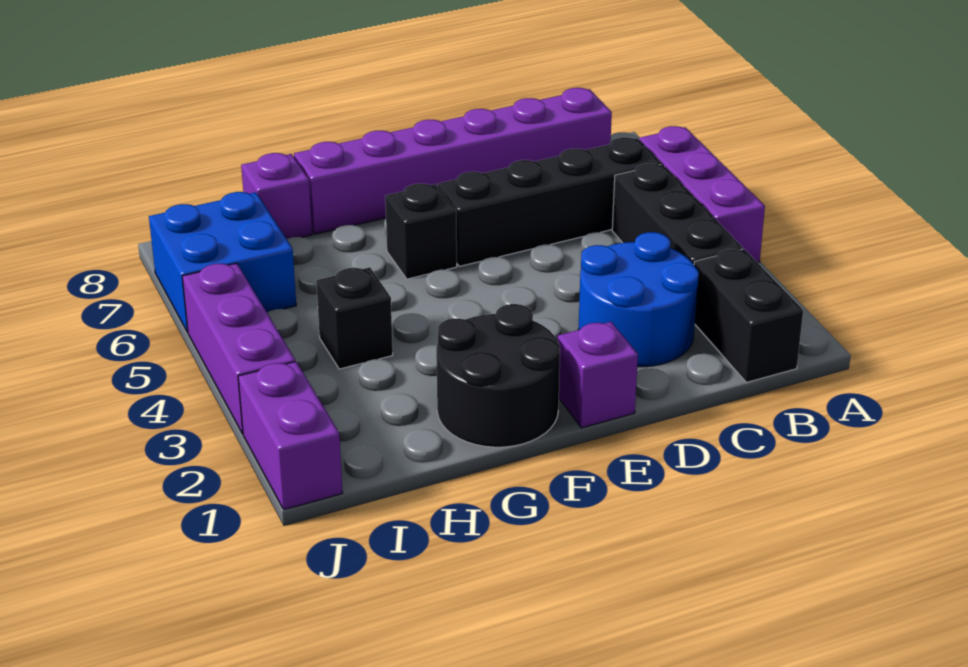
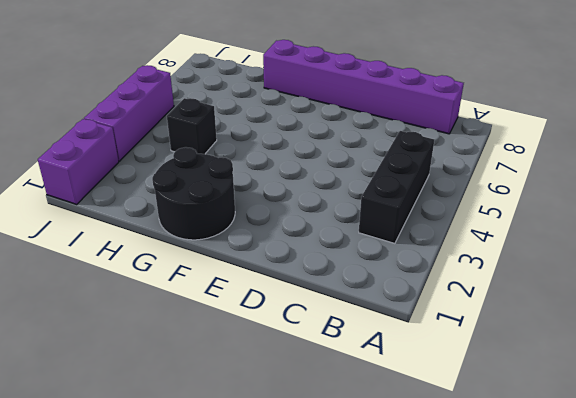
none -> purple brick A4:A6 level 1
none -> black brick B1:B2 level 1
none -> black brick B6:E6 level 1

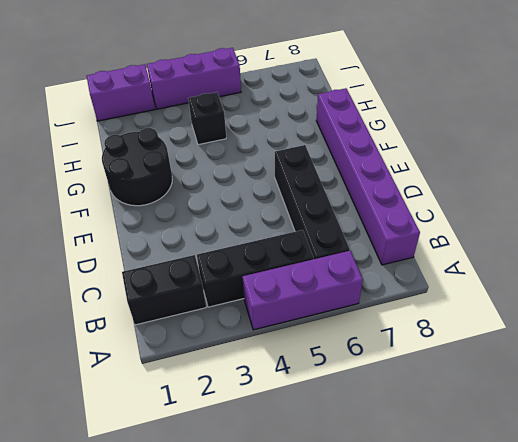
none -> blue round brick C2:D3 level 1
none -> purple brick E1 level 1
none -> black brick F6 level 1

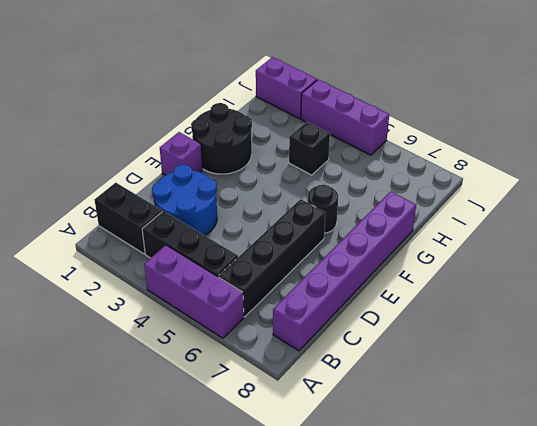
black round brick F6 level 1 -> black brick F6 level 1
none -> purple brick H8 level 1
none -> blue brick I6:J7 level 1

